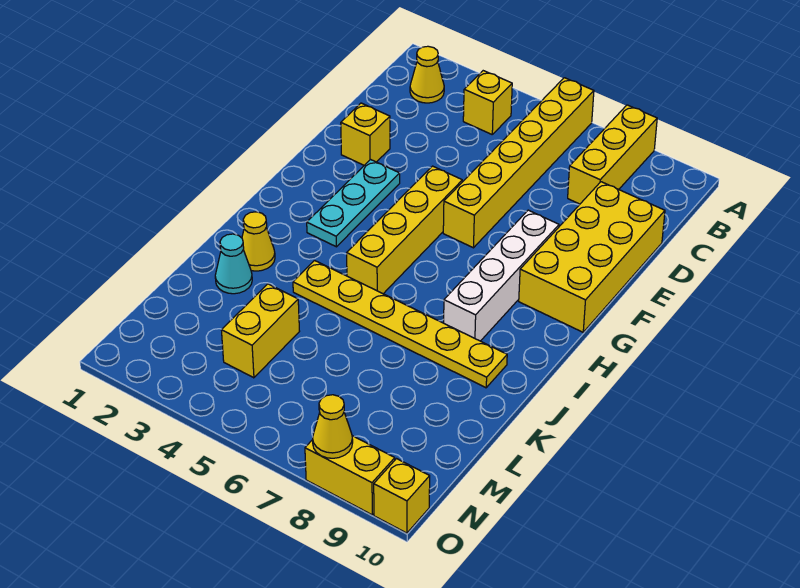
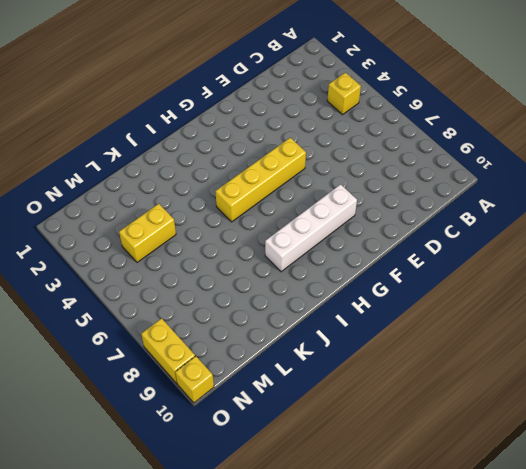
none -> yellow brick A6:F6 level 1
none -> yellow brick A8:C8 level 1
none -> yellow cone B2 level 1

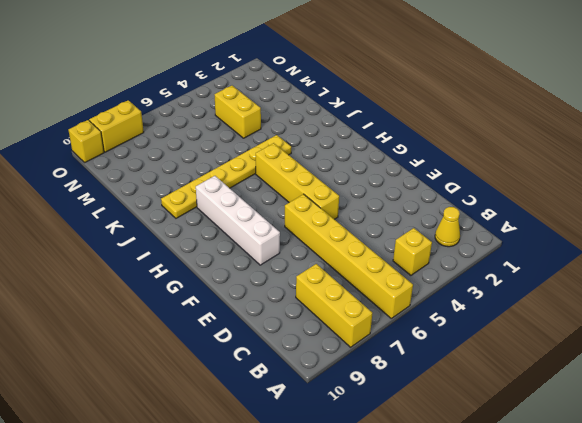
none -> yellow brick D9:G10 level 1
none -> yellow brick E2 level 1
none -> cyan plate F3:H3 level 1

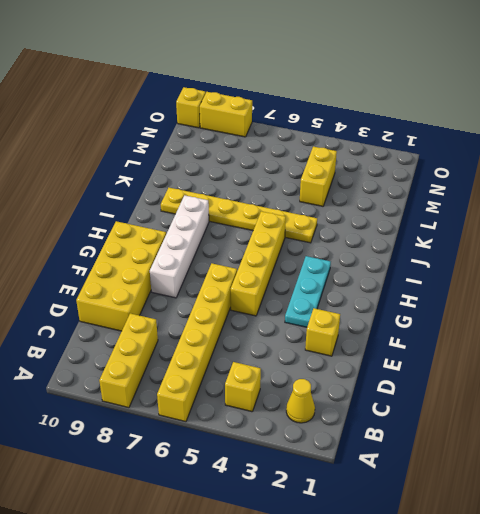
none -> yellow cone J2 level 1
none -> cyan cone K2 level 1
none -> yellow cone O8 level 2

